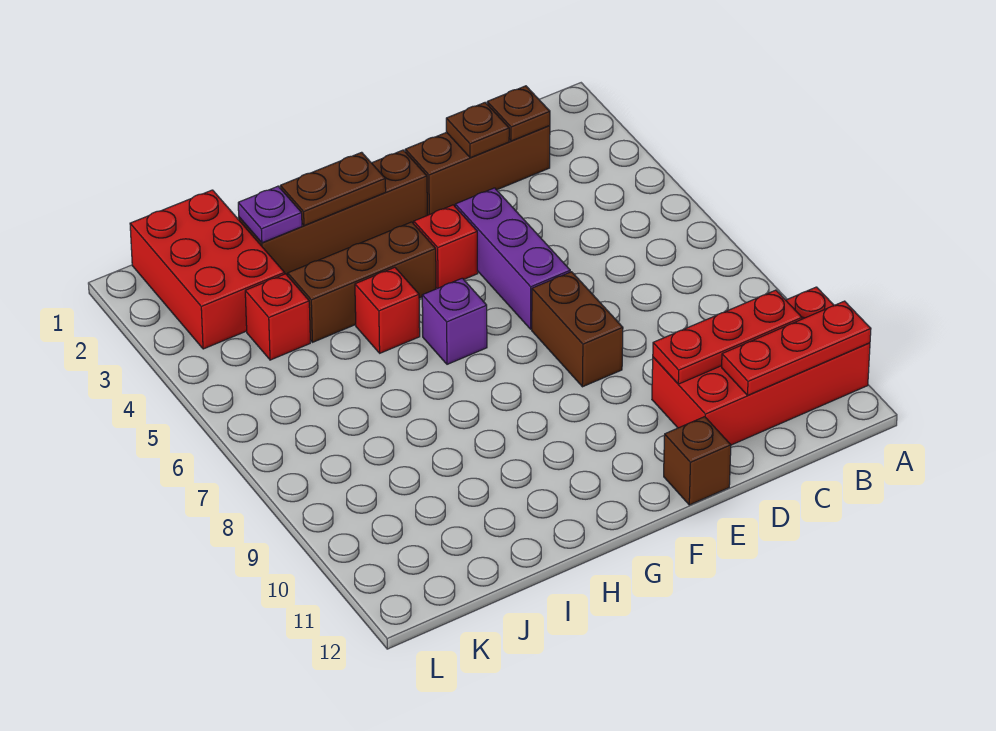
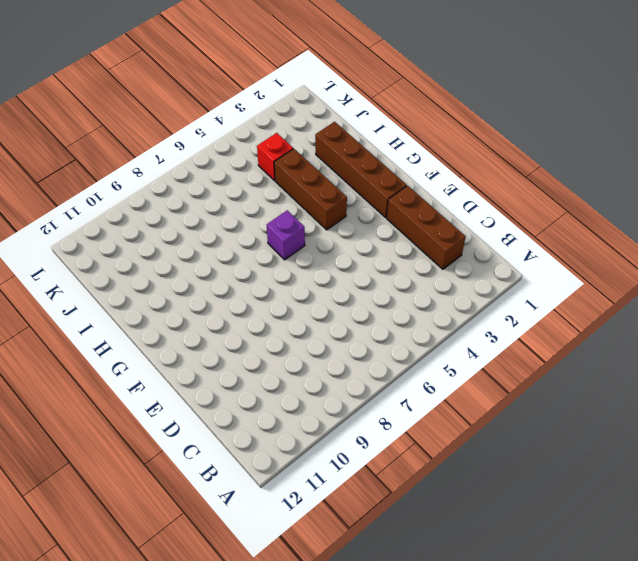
none -> red brick A10:D11 level 1
none -> purple brick E4:E6 level 1
none -> brown brick E7:E8 level 1

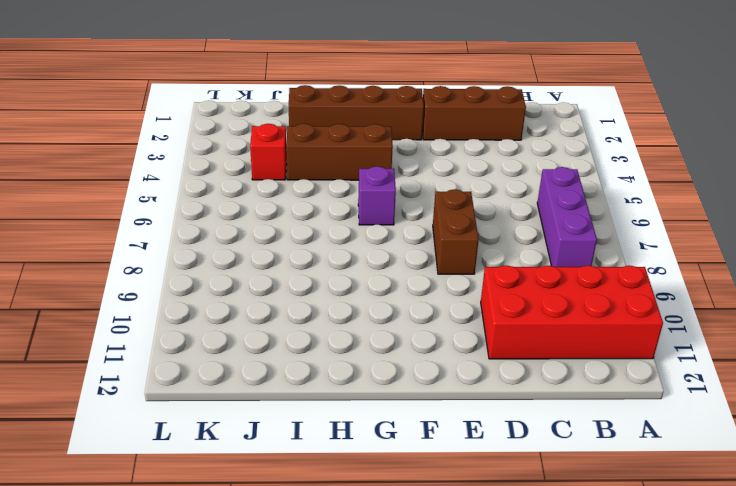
purple brick B6:B8 level 1 -> purple brick E4:E6 level 1
none -> brown brick E12 level 1
none -> red brick F4 level 1
none -> red brick H5 level 1

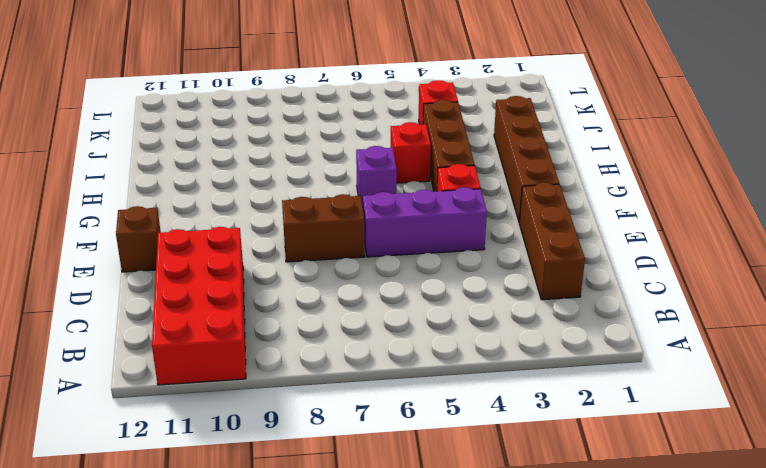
none -> red brick J1:K3 level 1
none -> red plate A11:C11 level 2
none -> red plate B10:D10 level 2

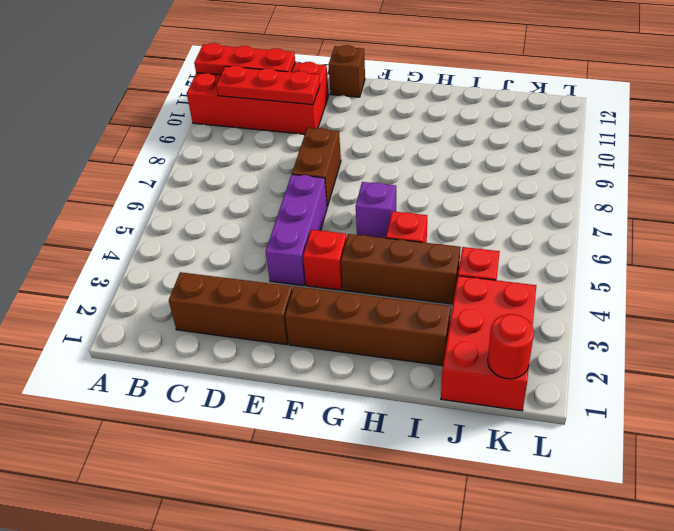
red round brick K1 level 2 -> none
none -> brown plate C2 level 2
none -> brown plate D2 level 2
none -> brown plate G2:H2 level 2

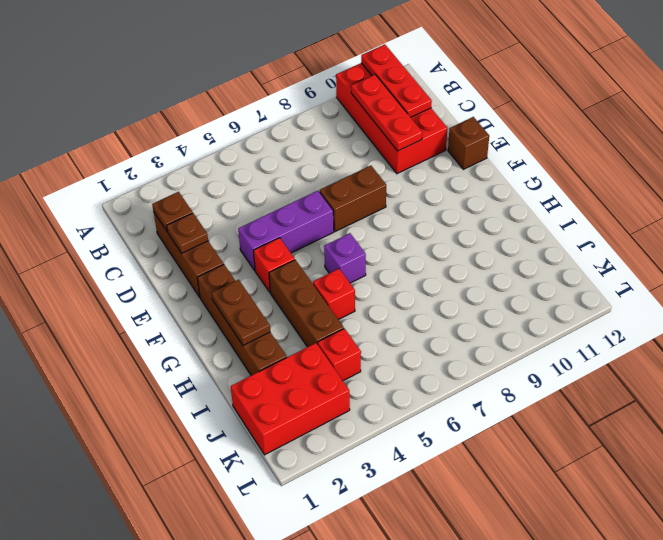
none -> purple plate I2 level 2

